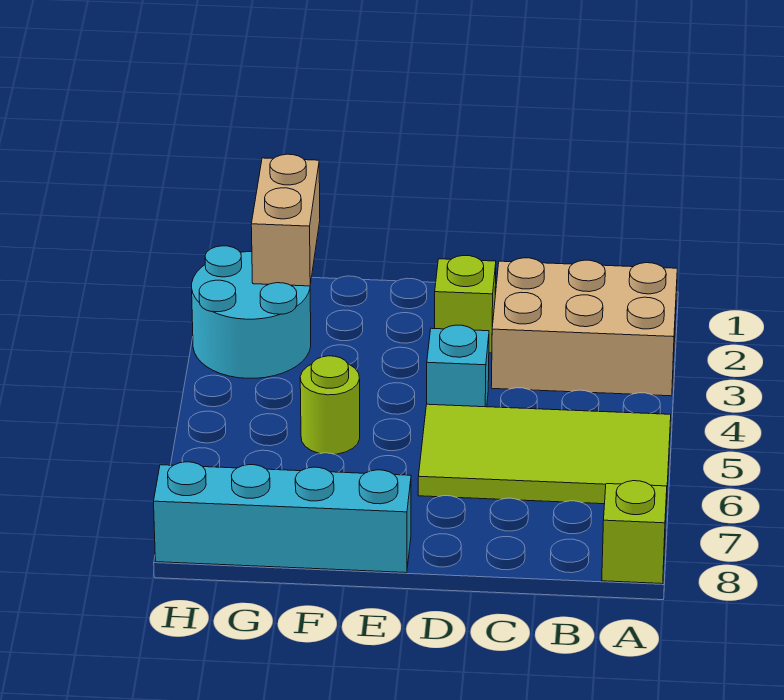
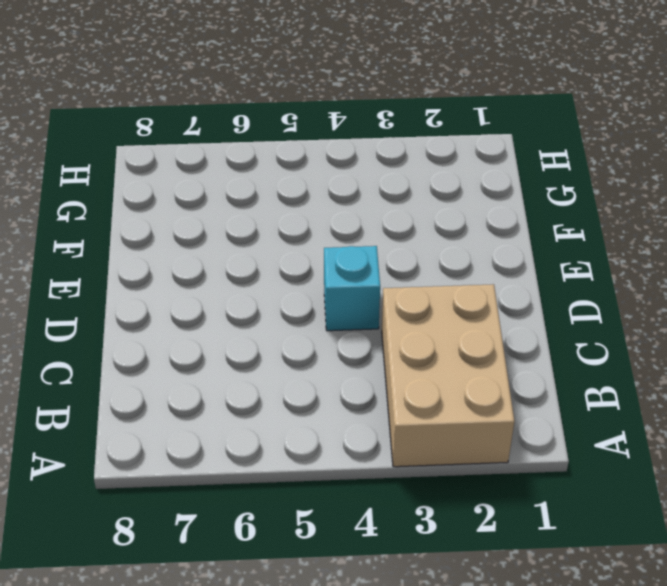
none -> lime tile A5:D6 level 1
none -> lime brick A8 level 1

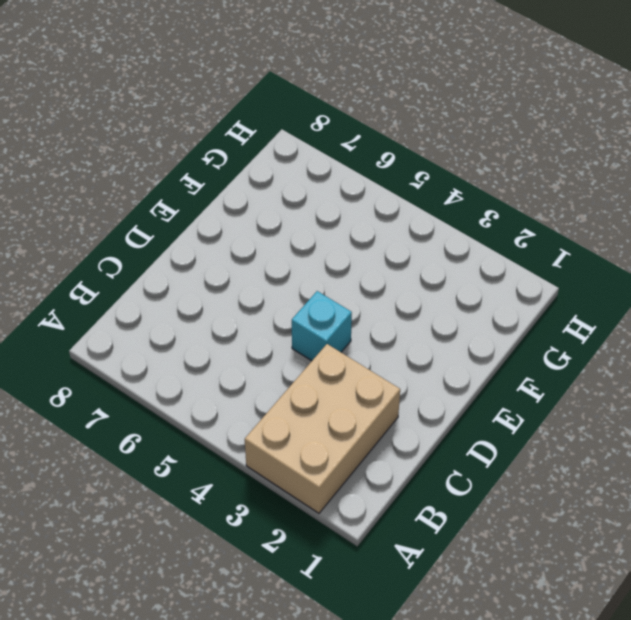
none -> lime tile A5:D6 level 1
none -> lime brick A8 level 1

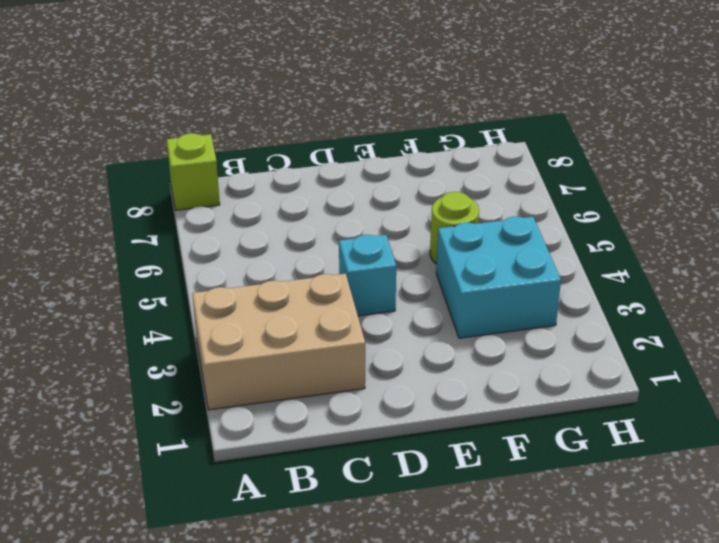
cyan brick F3:G4 level 1 -> cyan round brick G2:H3 level 1
none -> lime tile A5:D6 level 1
none -> lime brick D2 level 1

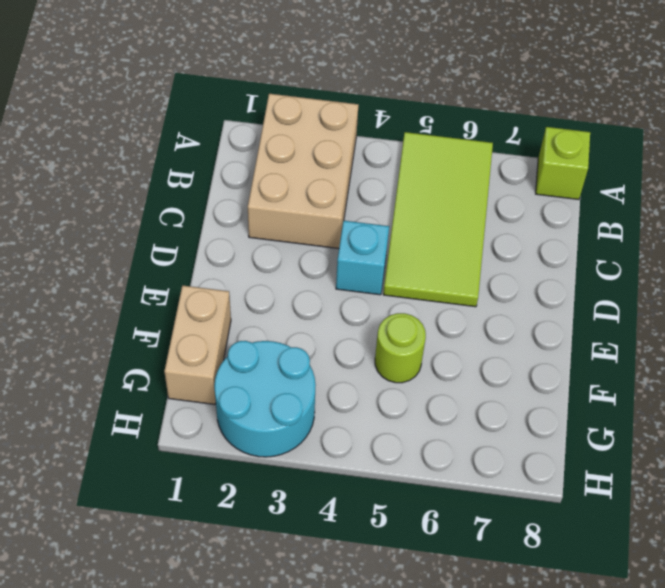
tan brick F1:G1 level 1 -> tan brick G1:G2 level 2
none -> lime brick D2 level 1
none -> cyan brick E8:H8 level 1

